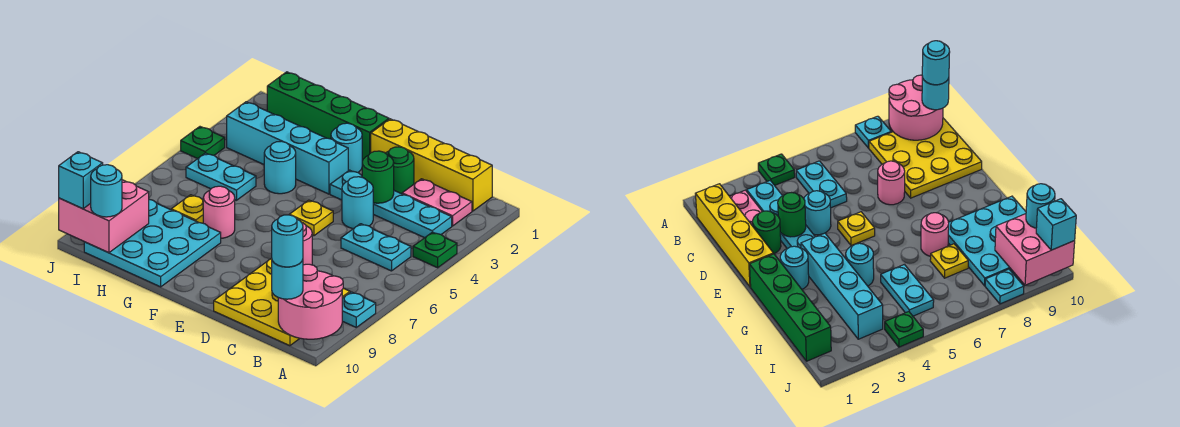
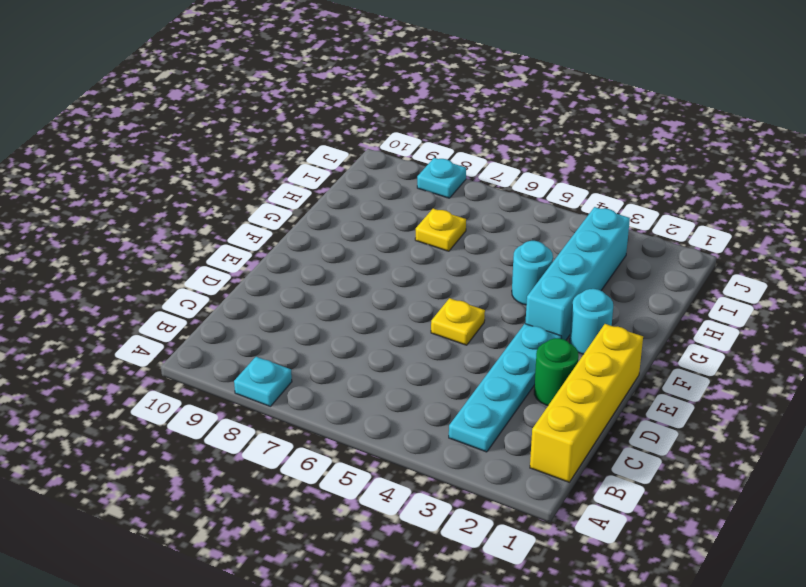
none -> green plate A4 level 1
none -> pink plate B2:C2 level 1
none -> cyan plate B5:C5 level 1

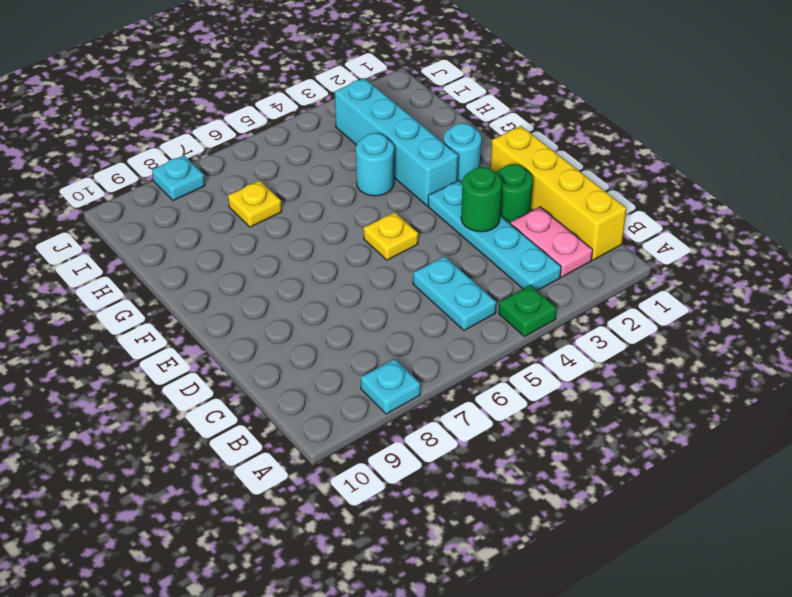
none -> yellow plate B8:D10 level 1
none -> cyan round brick D4 level 1
none -> pink round brick D7 level 1

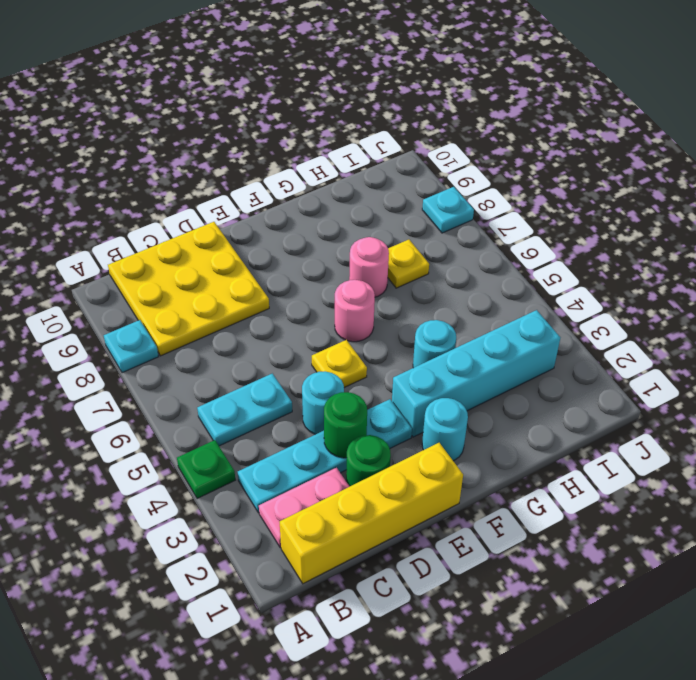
pink round brick F6 level 1 -> pink round brick D7 level 1
none -> green brick F1:I1 level 1
none -> cyan plate G8:I10 level 1
none -> cyan plate H5:I5 level 1

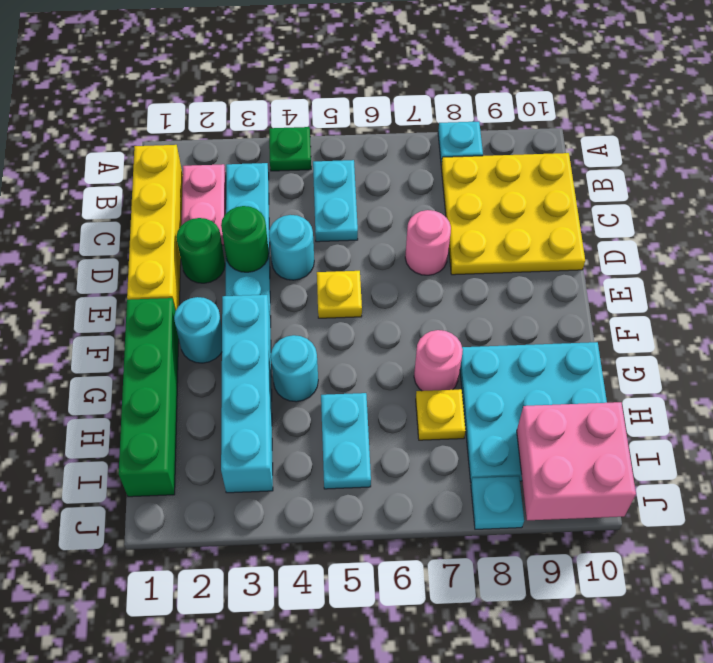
none -> green plate J4 level 1
none -> pink round brick A9:B10 level 2
none -> cyan round brick B10 level 3

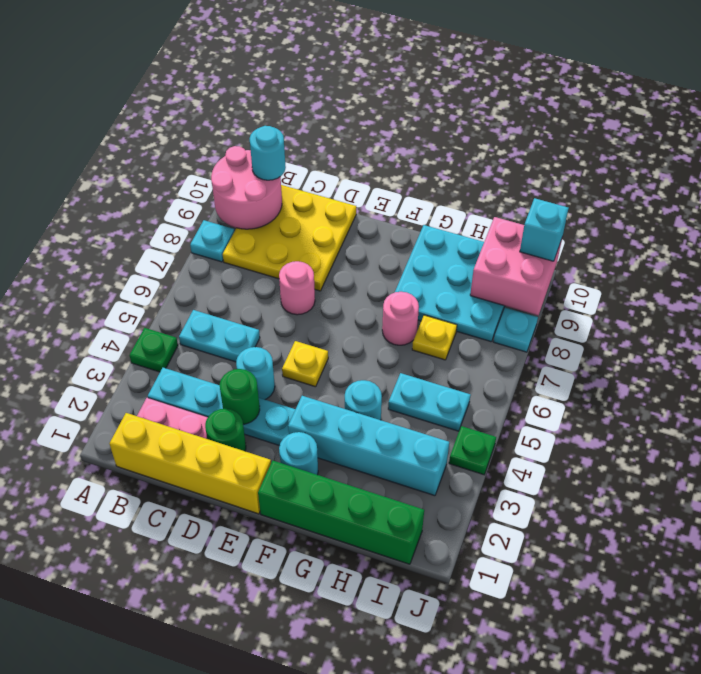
none -> cyan round brick I10 level 3
none -> cyan round brick B10 level 4

